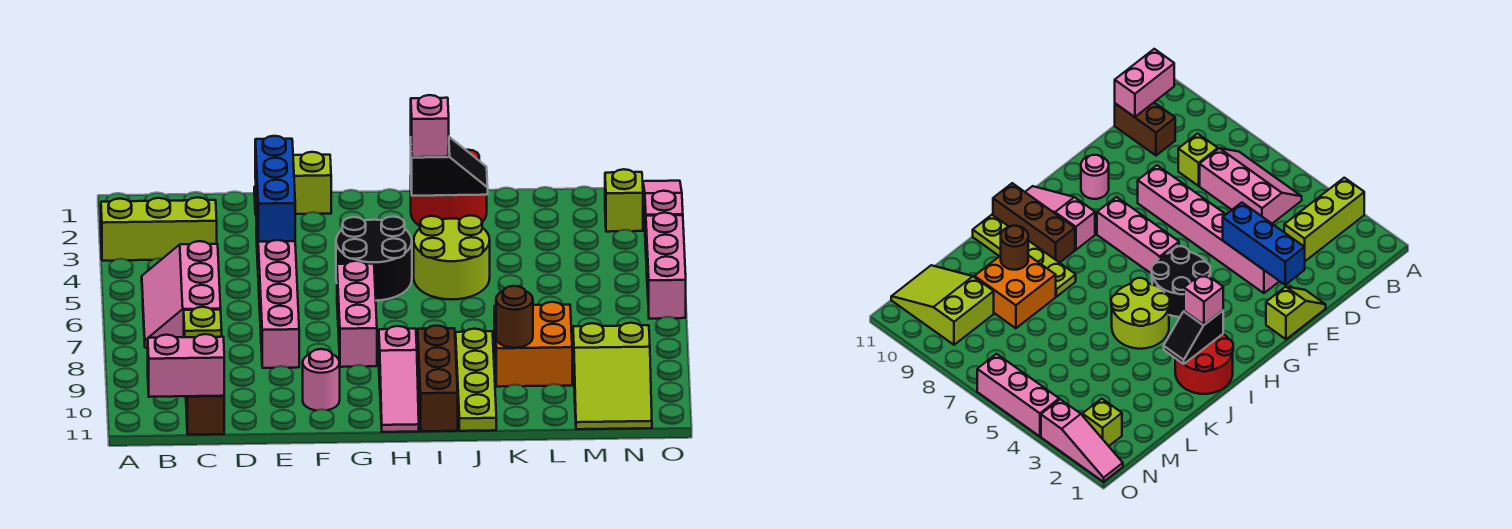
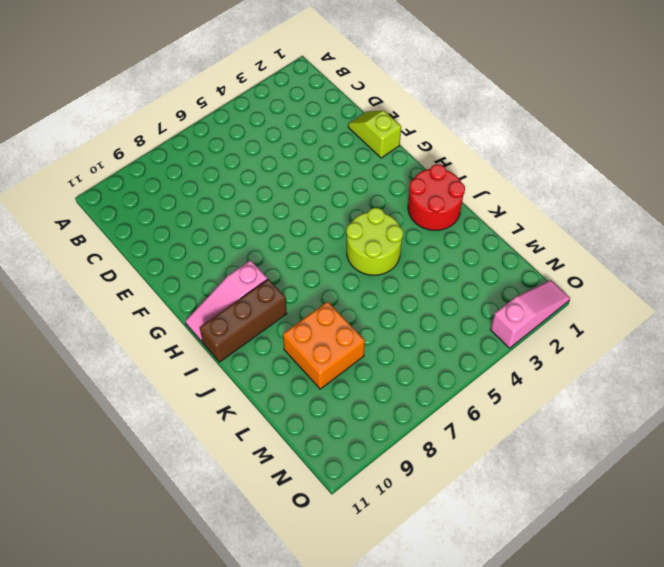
none -> lime brick A3:C3 level 1
none -> pink slope B5:C7 level 1 top C
none -> lime brick C8 level 1

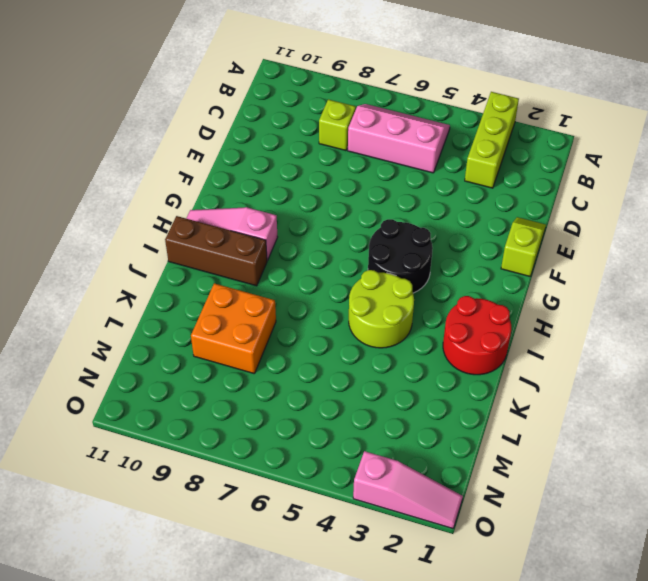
none -> brown brick C10:C11 level 1
none -> pink brick E3:E8 level 1
none -> pink round brick F10 level 1

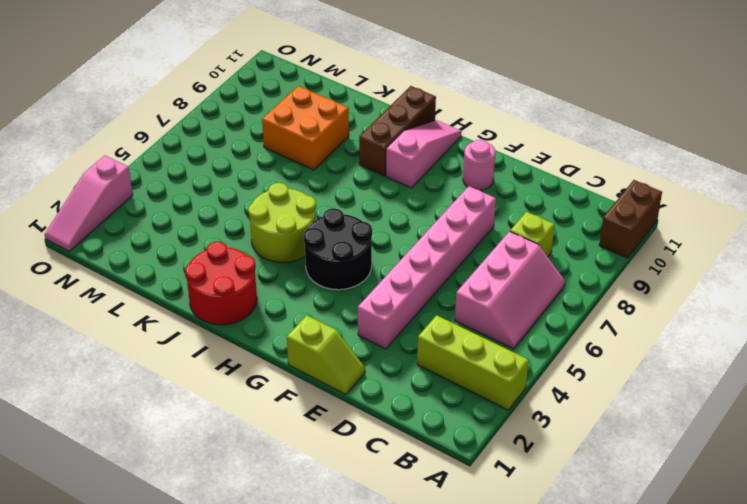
brown brick A10:A11 level 1 -> brown brick C10:C11 level 1
none -> pink brick G6:G8 level 1
none -> lime plate J8:J11 level 1
none -> lime slope M9:N11 level 1 top 9

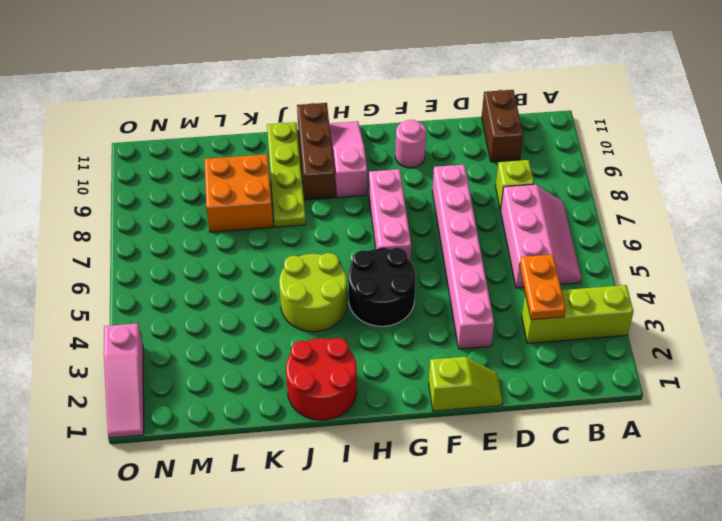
orange plate C3:C4 level 2 -> none
none -> lime slope M9:N11 level 1 top 9
none -> lime brick N2 level 1
none -> pink brick O4:O6 level 1

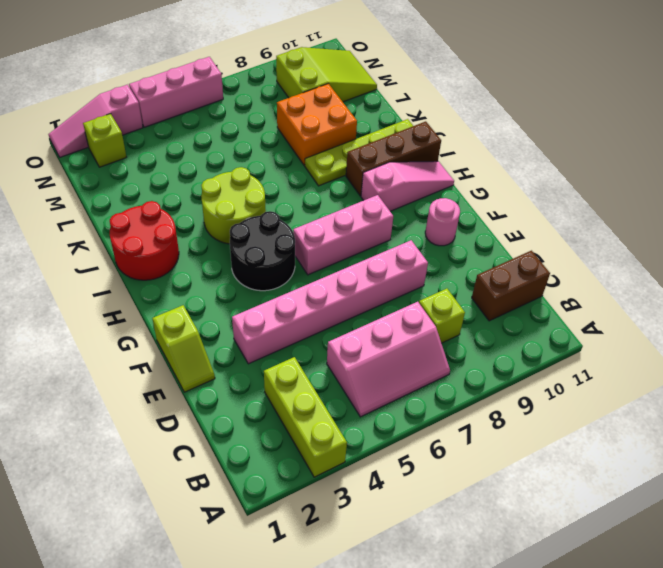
none -> pink brick B11:C11 level 2
none -> blue brick E2:E4 level 2
none -> black slope I2:J2 level 2 top I

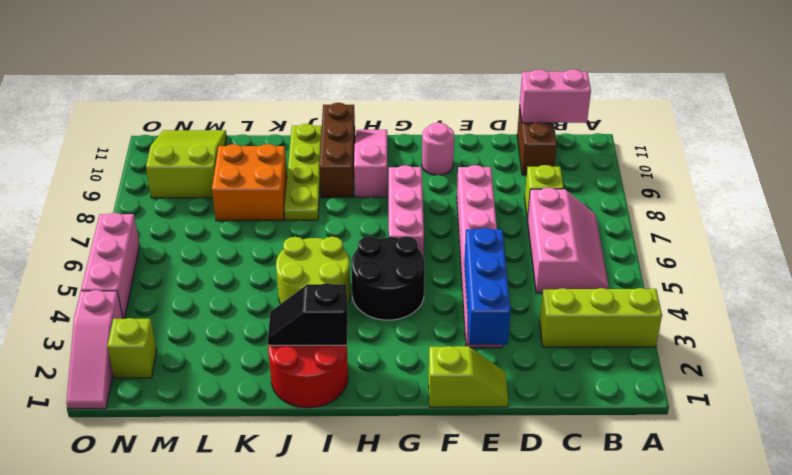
none -> brown round brick K9 level 2
none -> pink brick I2 level 3

